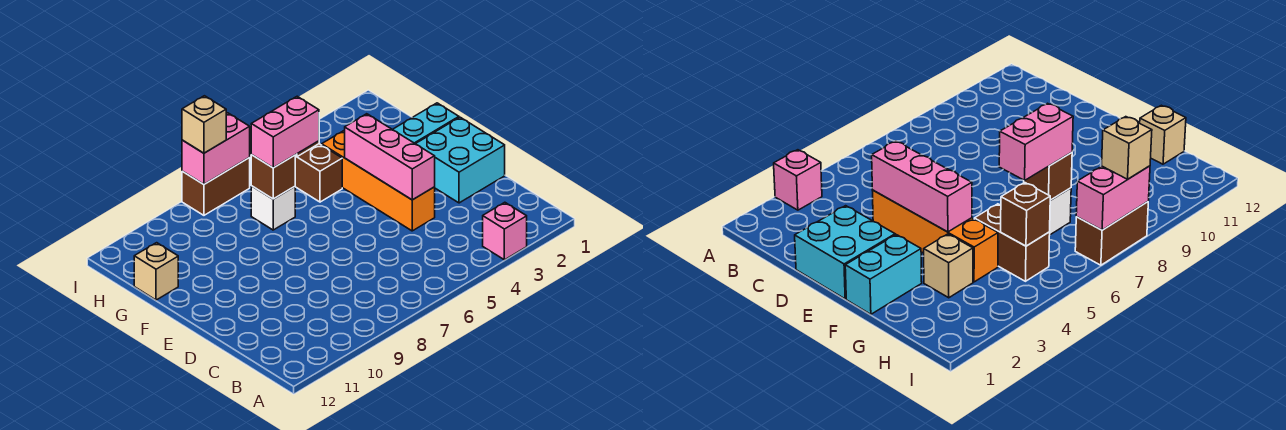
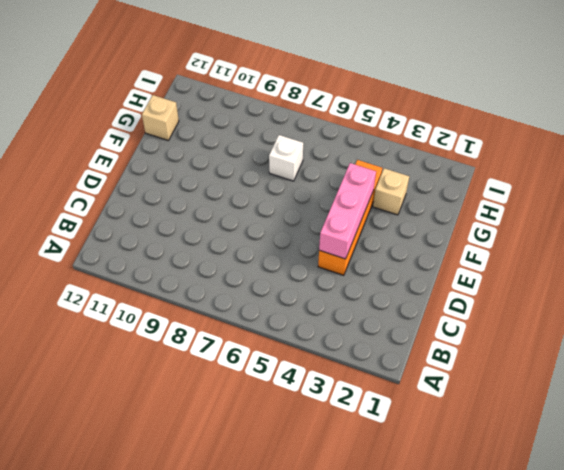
none -> pink brick A3 level 1
none -> cyan brick D1:E2 level 1
none -> cyan brick F1:F2 level 1

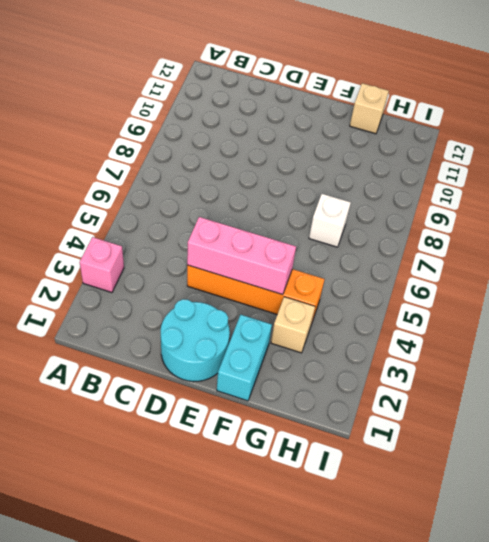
cyan round brick D1:E2 level 1 -> cyan brick D1:E2 level 1
none -> brown brick G5:H5 level 1
none -> brown brick I7:I8 level 1
none -> brown brick G7 level 2

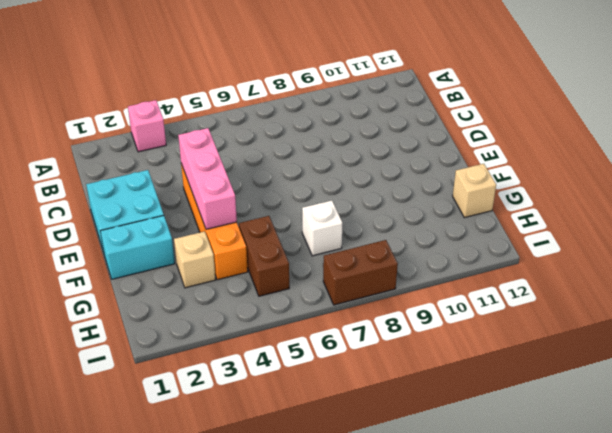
none -> brown brick G7 level 2
none -> brown brick H5 level 2
none -> pink brick I7:I8 level 2

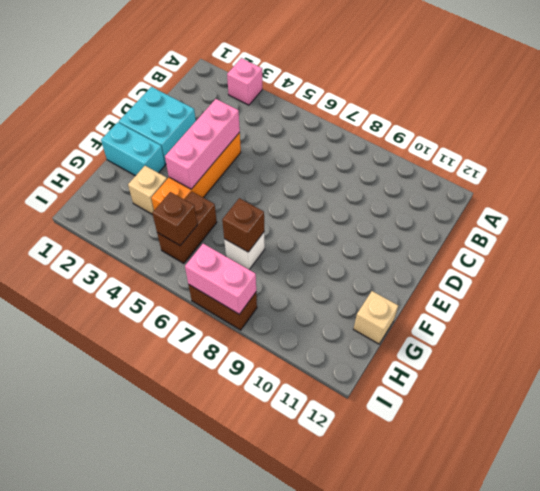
none -> pink brick G6:G7 level 3
none -> tan brick I8 level 3

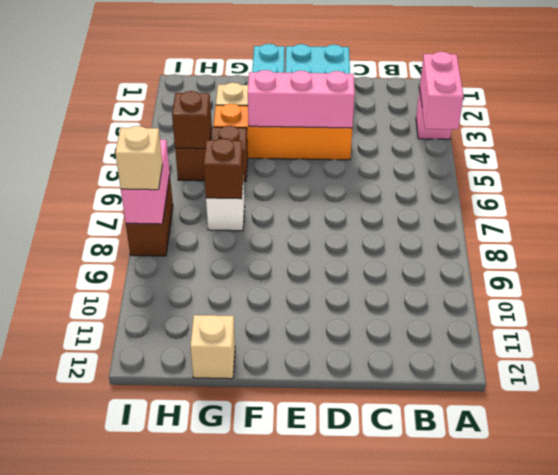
pink brick A3:A4 level 2 -> pink brick G6:G7 level 3

